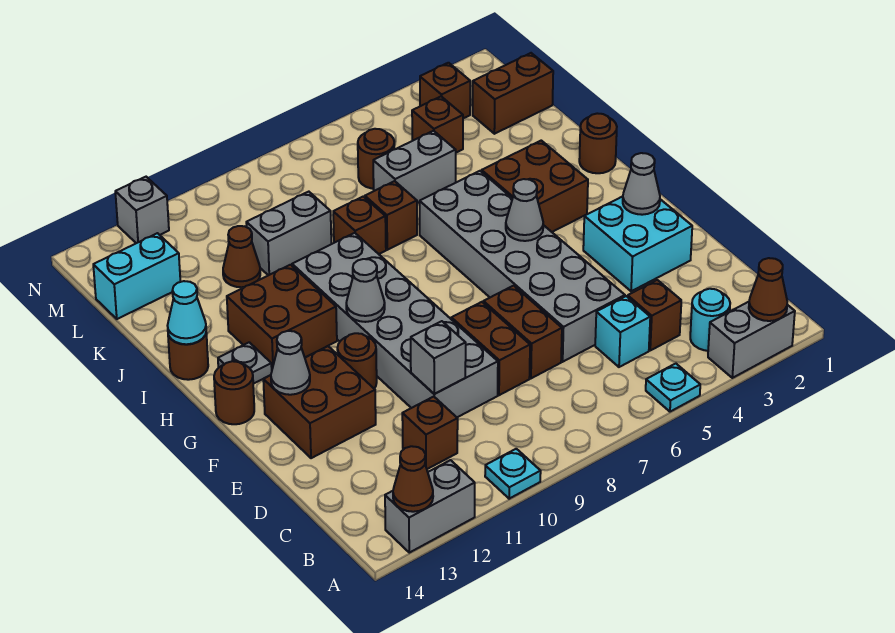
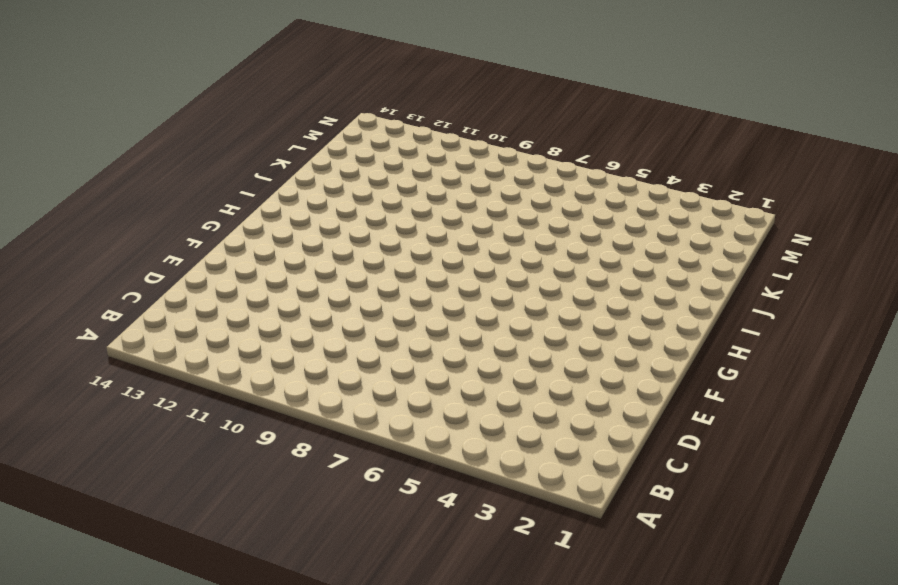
none -> grey brick A2:A3 level 1
none -> cyan plate A5 level 1
none -> cyan plate A10 level 1
none -> grey brick A12:A13 level 1

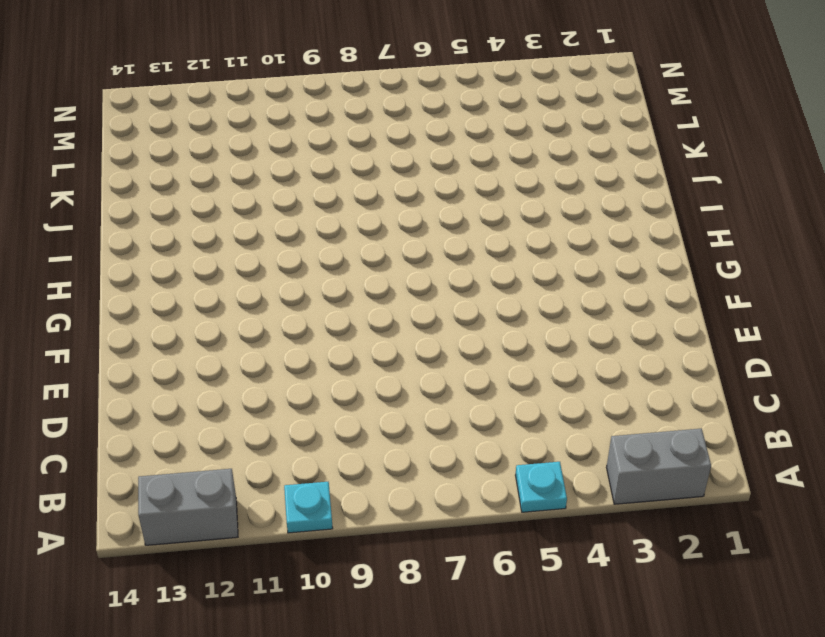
none -> cyan round brick B3 level 1
none -> brown brick C4 level 1
none -> cyan brick C5 level 1
none -> brown brick C11 level 1

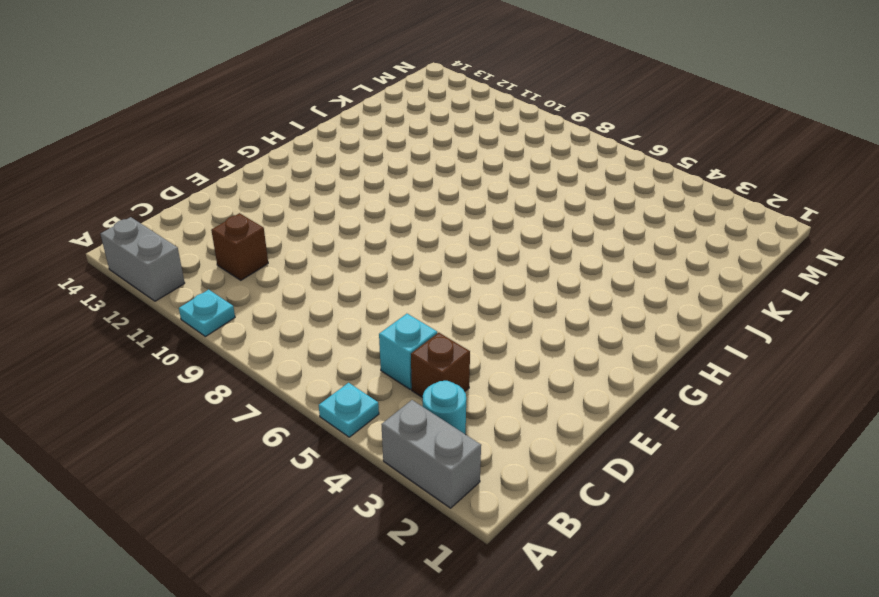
none -> grey brick D5:I6 level 1
none -> brown brick D7:E7 level 1
none -> brown brick D8:E8 level 1
none -> grey brick D9:I10 level 1

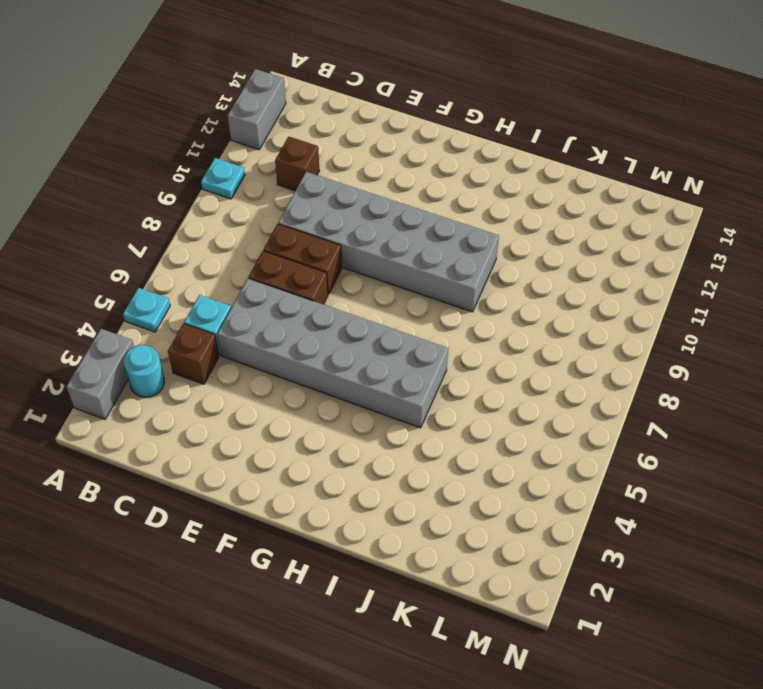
none -> cyan brick E2:F3 level 1
none -> brown brick E12:F13 level 1
none -> brown round brick F11 level 1
none -> brown round brick G14 level 1

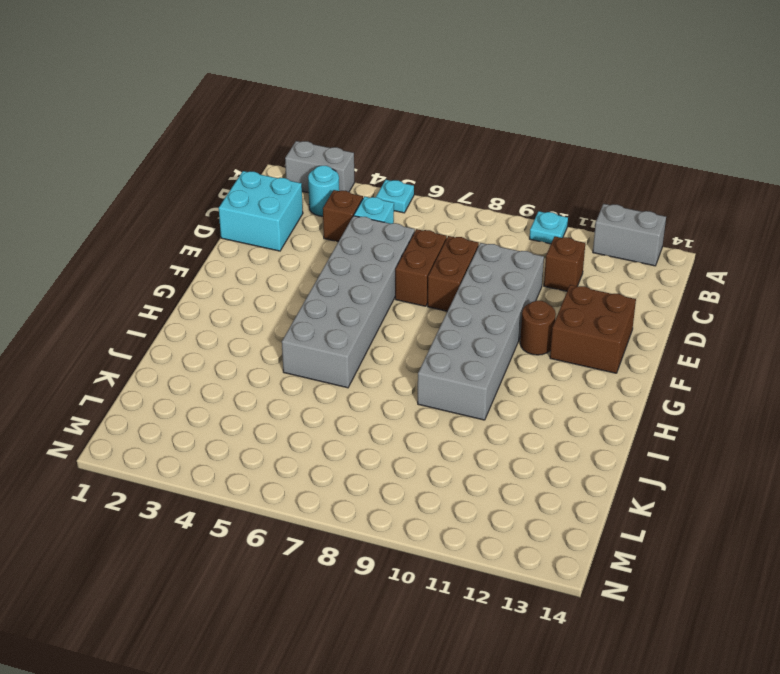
cyan brick C1:D2 level 1 -> cyan brick E2:F3 level 1
none -> brown round brick G14 level 1
none -> brown brick H3:I4 level 1
none -> brown brick H11:I12 level 1
none -> grey plate H13 level 1

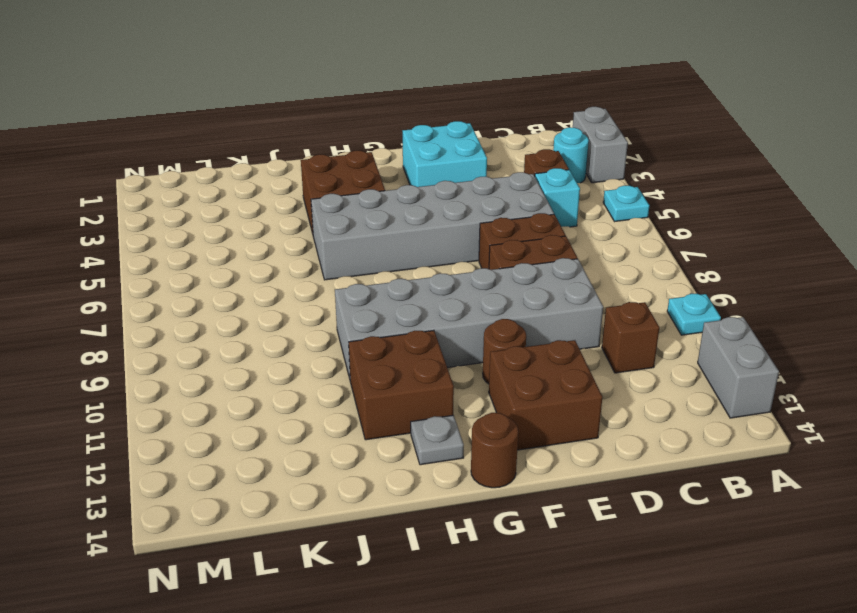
none -> brown round brick I1 level 1
none -> brown round brick I14 level 1
none -> brown brick J7 level 1
none -> brown brick J8 level 1

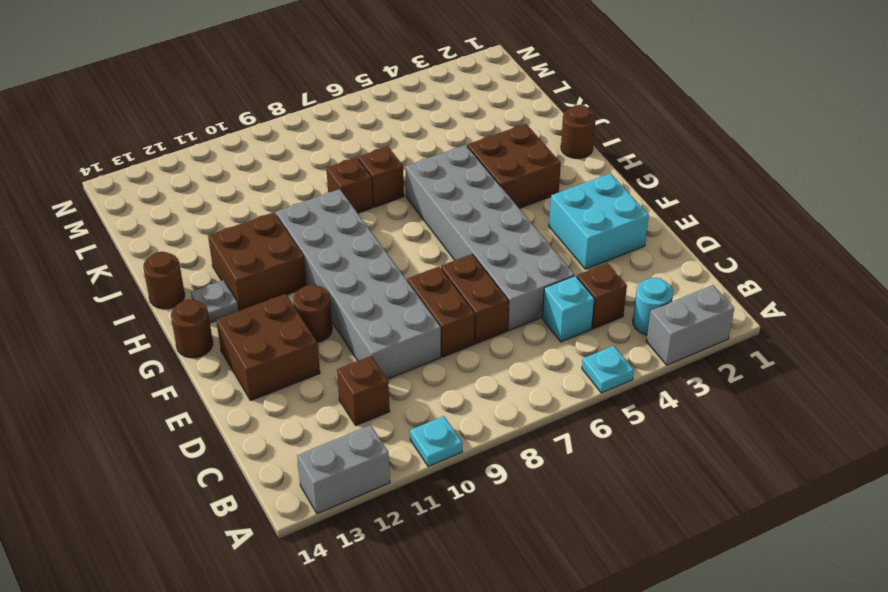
none -> grey brick K5:K6 level 1
none -> grey brick K9:K10 level 1
none -> brown cone K11 level 1
none -> brown brick L1:L2 level 1

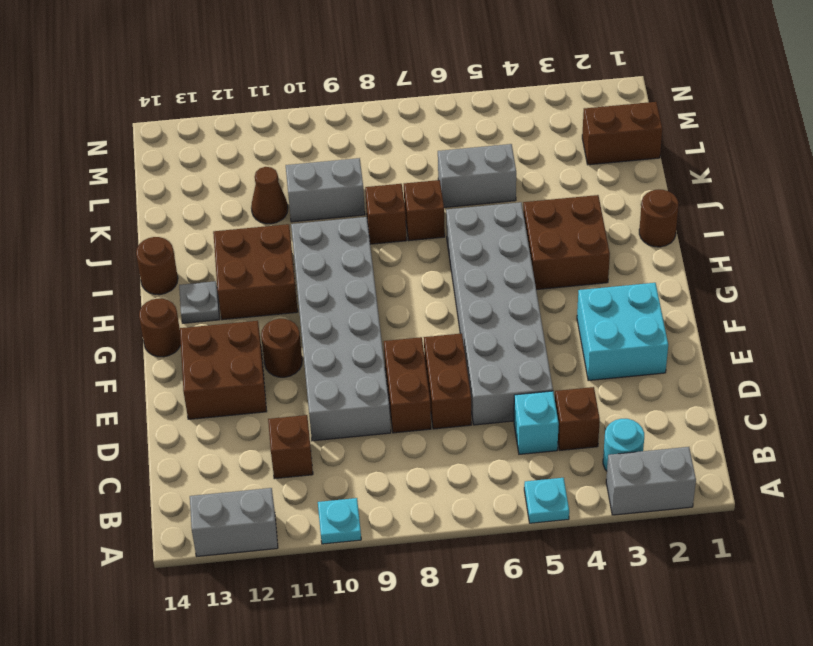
none -> brown brick L4 level 1
none -> brown round brick L6 level 1
none -> cyan brick L13:L14 level 1
none -> brown brick M3 level 1

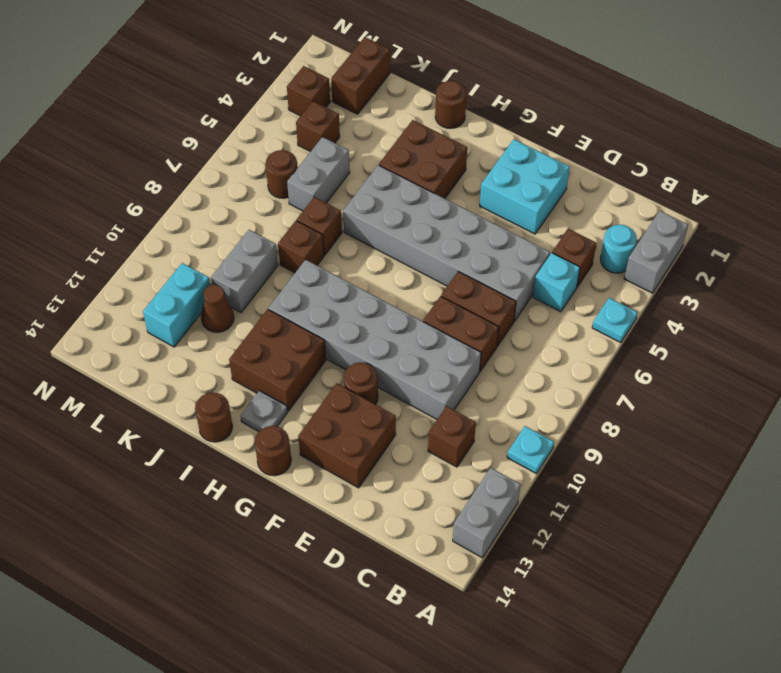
cyan brick L11:L12 level 1 -> cyan brick L13:L14 level 1
none -> grey brick N12 level 1
none -> brown cone A2 level 2
none -> brown cone A13 level 2
none -> grey brick D10 level 2

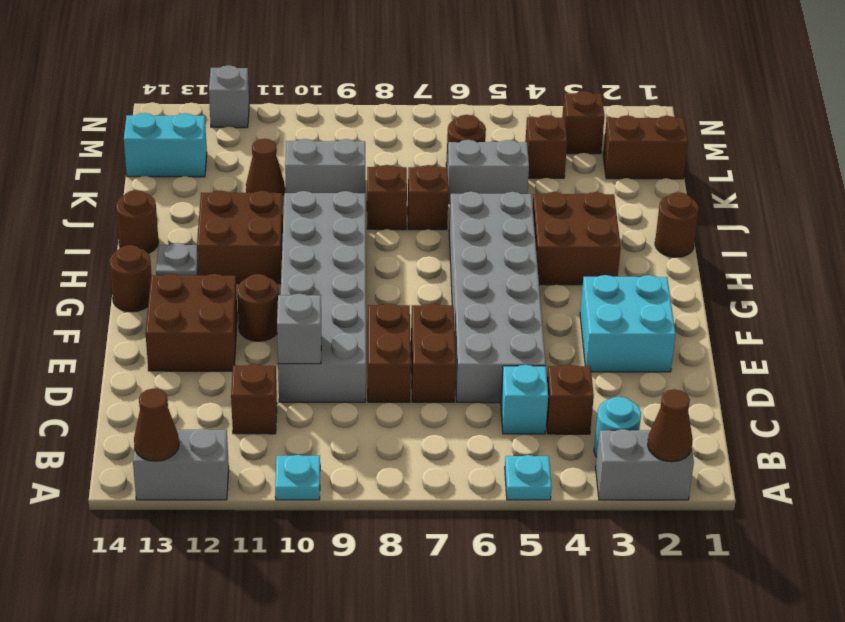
none -> grey cone F2 level 2
none -> grey cone F13 level 2
none -> grey cone G5 level 2
none -> grey cone G10 level 2

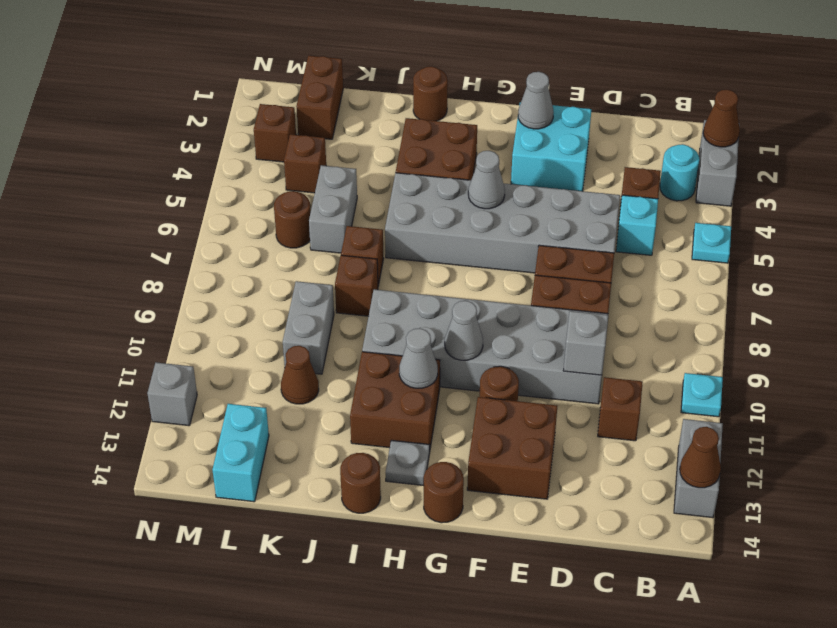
grey cone H11 level 2 -> grey cone F13 level 2
none -> cyan cone I14 level 2

